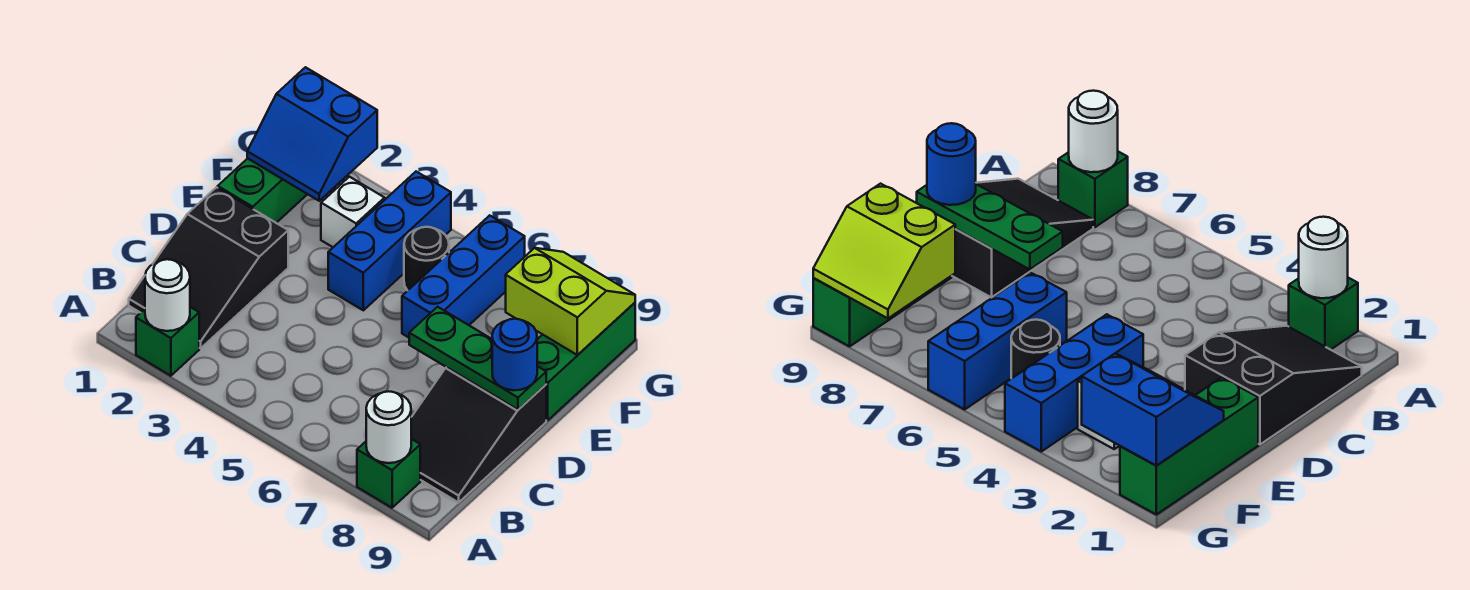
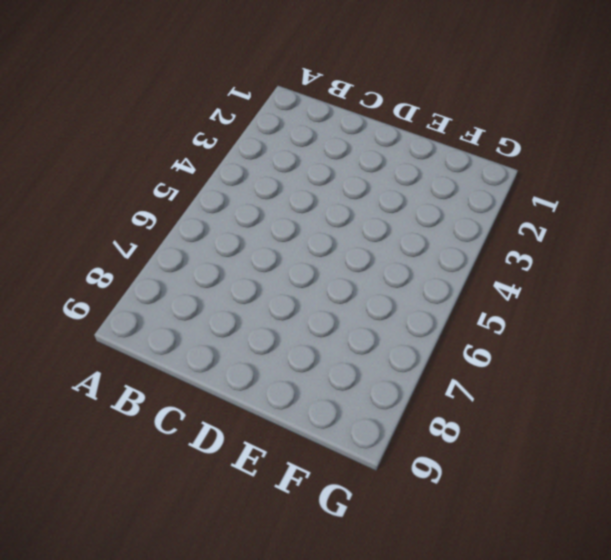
none -> green brick A2 level 1
none -> green brick A8 level 1
none -> black slope B1:D2 level 1 top D

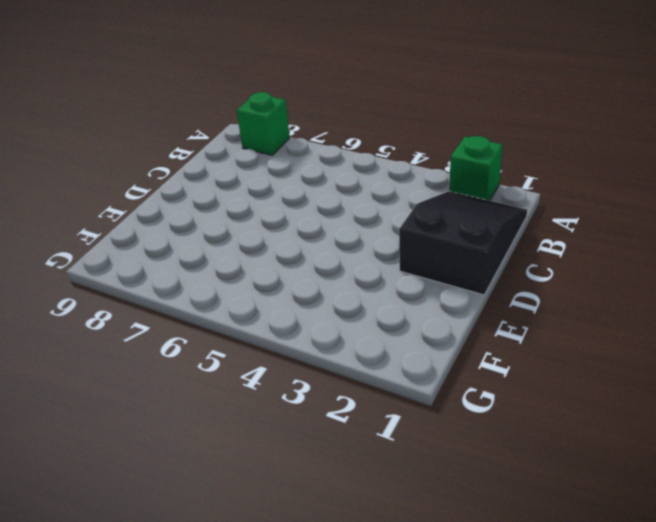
none -> black slope B8:D9 level 1 top D
none -> green brick E1:G1 level 1
none -> blue brick E4:G4 level 1

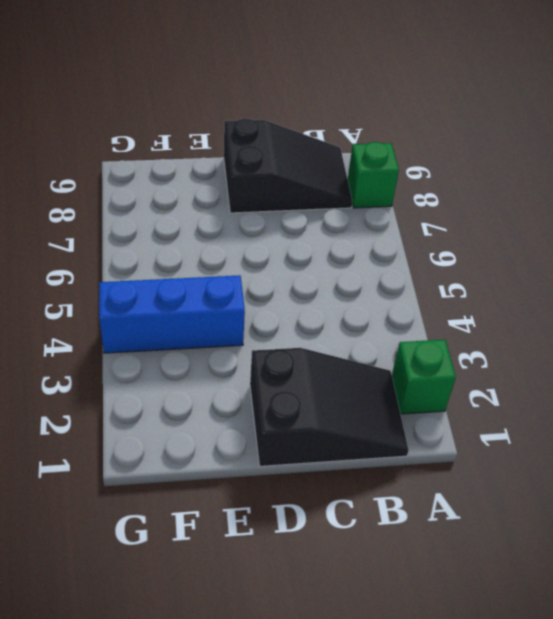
none -> green brick E1:G1 level 1
none -> blue brick E6:G6 level 1
none -> green brick E9:G9 level 1

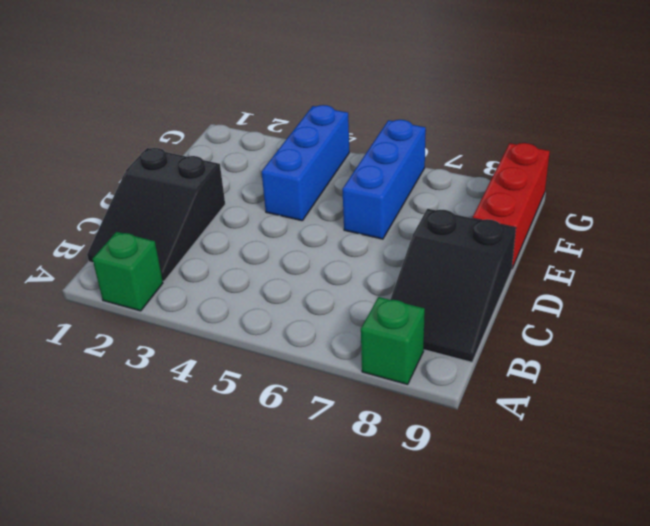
red brick E9:G9 level 1 -> green brick E9:G9 level 1
none -> green brick E1:G1 level 1
none -> white brick F3 level 1
none -> black round brick F5 level 1

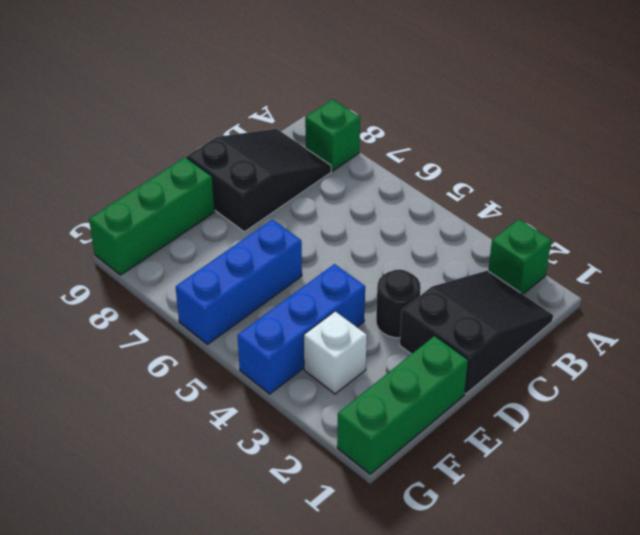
black round brick D3 level 1 -> black round brick F5 level 1
none -> white round brick A2 level 2
none -> white round brick A8 level 2
none -> green plate D7:D9 level 2

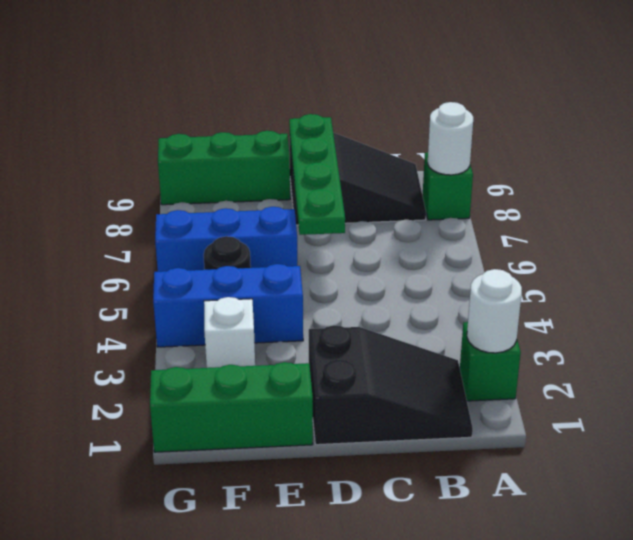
green plate D6:D9 level 2 -> green plate D7:D9 level 2
none -> blue slope F1:G2 level 2 top G
none -> lime slope F8:G9 level 2 top F
none -> blue round brick D9 level 3

